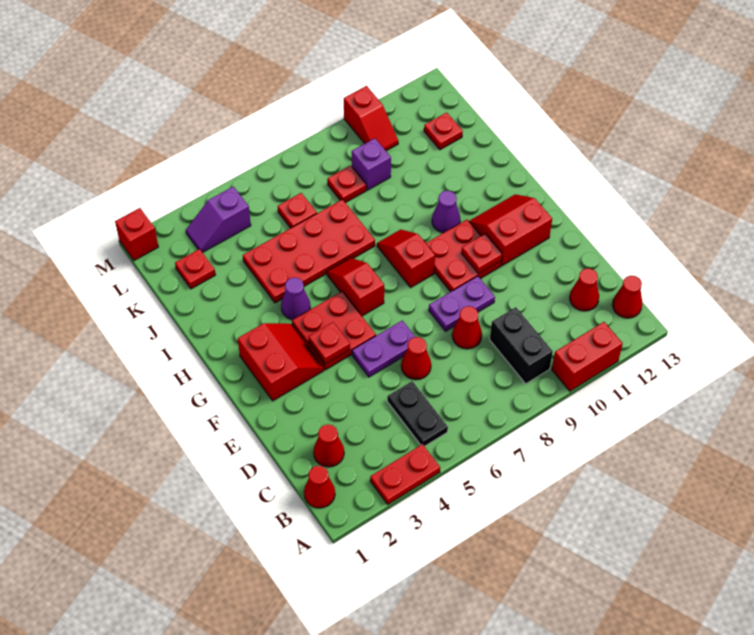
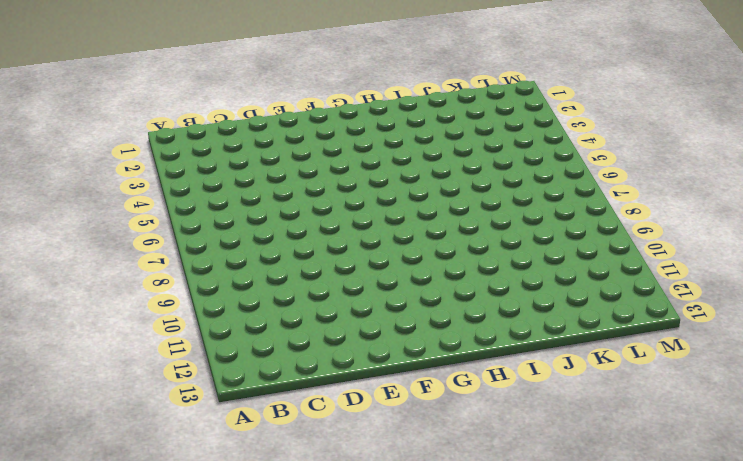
none -> red plate A3:A4 level 1
none -> red brick A10:A11 level 1
none -> red cone B1 level 1
none -> black plate B5:C5 level 1

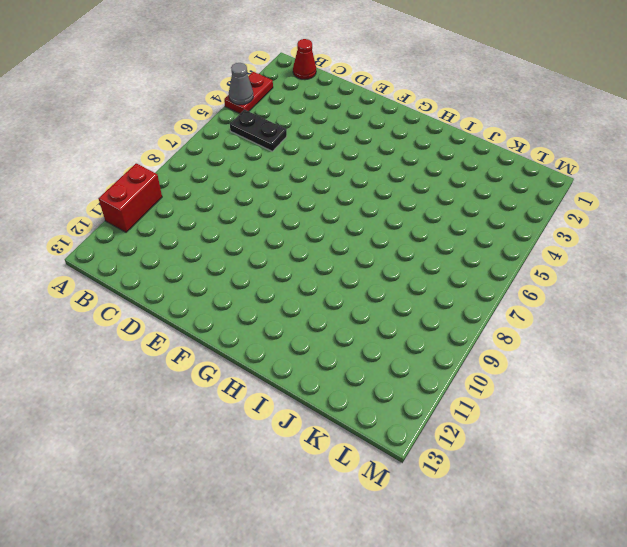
grey cone A4 level 2 -> none
none -> black brick B9:C9 level 1
none -> red cone B13 level 1
none -> red cone C2 level 1
none -> red cone C12 level 1

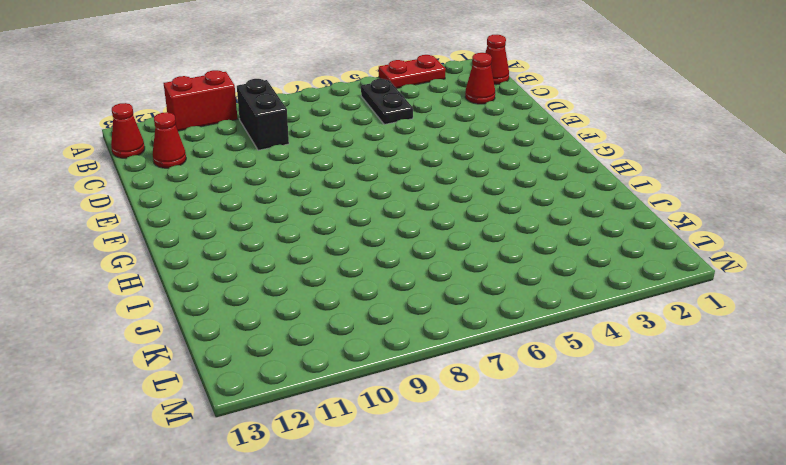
none -> red cone D6 level 1
none -> red cone D8 level 1
none -> purple plate E5:E6 level 1
none -> purple plate E8:E9 level 1

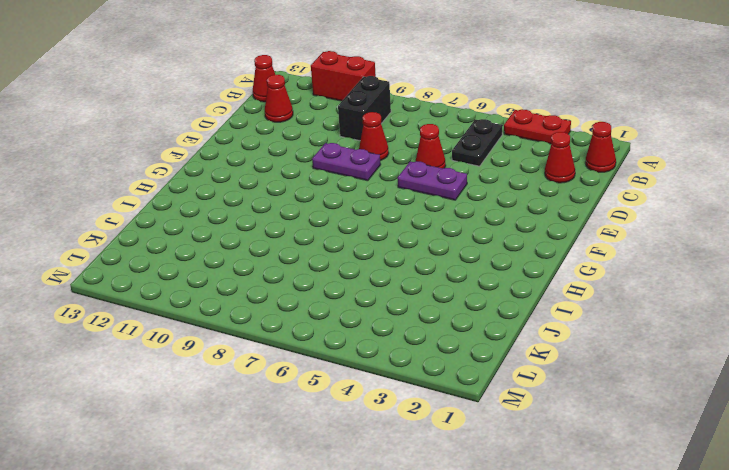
none -> red slope F2:G3 level 1 top 2
none -> red plate F4:G5 level 1
none -> red plate F9:G10 level 1
none -> red slope F11:G12 level 1 top F

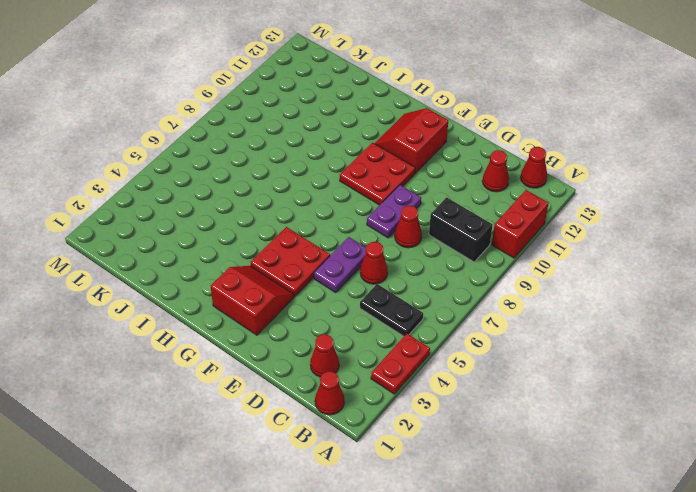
none -> red slope G6:H6 level 1 top G
none -> red slope G8:H8 level 1 top G
none -> purple cone H4 level 1
none -> purple cone H10 level 1

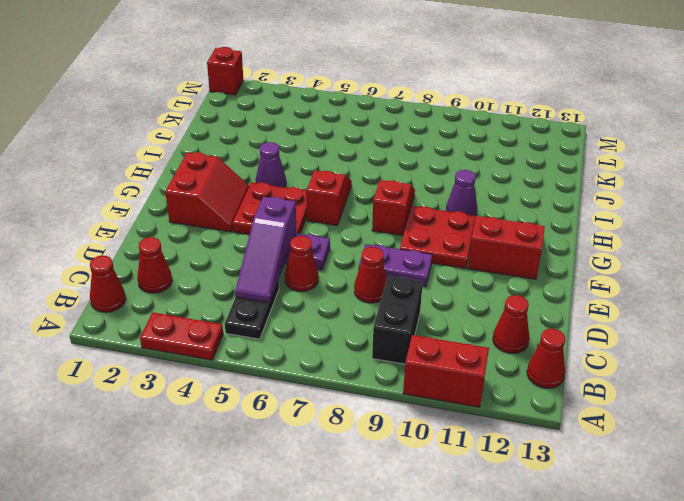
purple slope C5:E5 level 2 top E -> none
none -> red plate I4:J7 level 1
none -> red plate K2 level 1
none -> red plate K6 level 1
none -> red plate K8 level 1

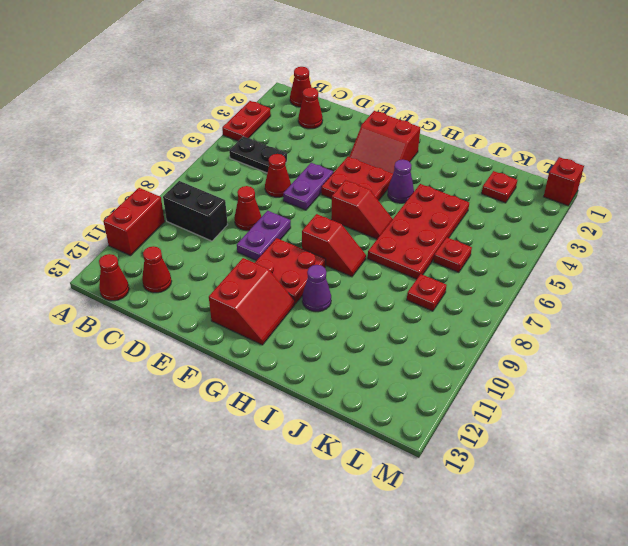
none -> purple brick K9 level 1
none -> red plate K12 level 1
none -> purple slope L3:L4 level 1 top 4
none -> red slope L10:M10 level 1 top M

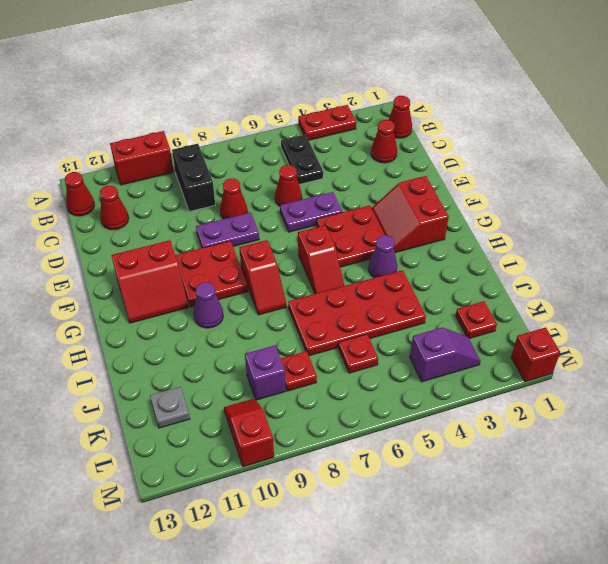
grey plate K12 level 1 -> red plate K12 level 1
none -> red plate F4 level 2
none -> red plate F10 level 2

